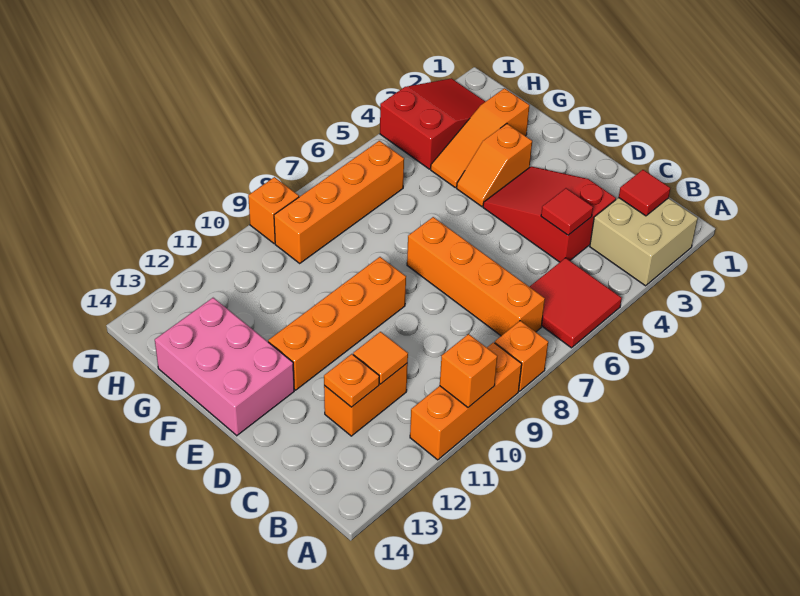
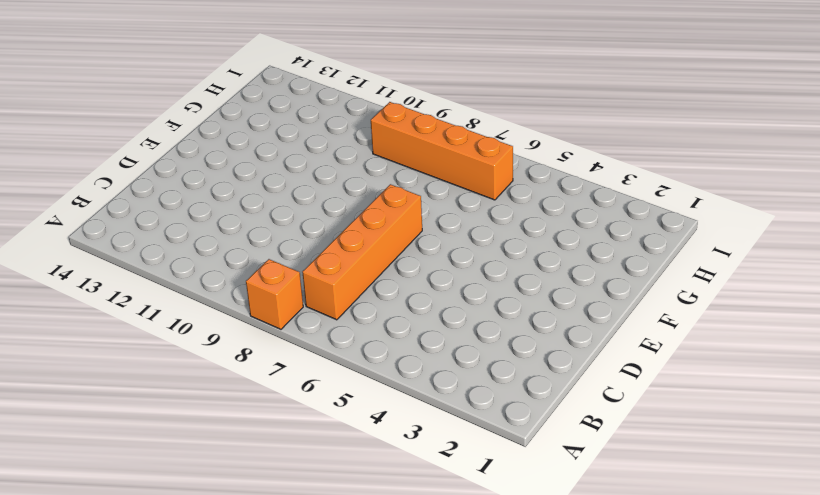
none -> tan brick A2:B3 level 1
none -> red tile A5:B6 level 1
none -> orange brick A9:A11 level 1

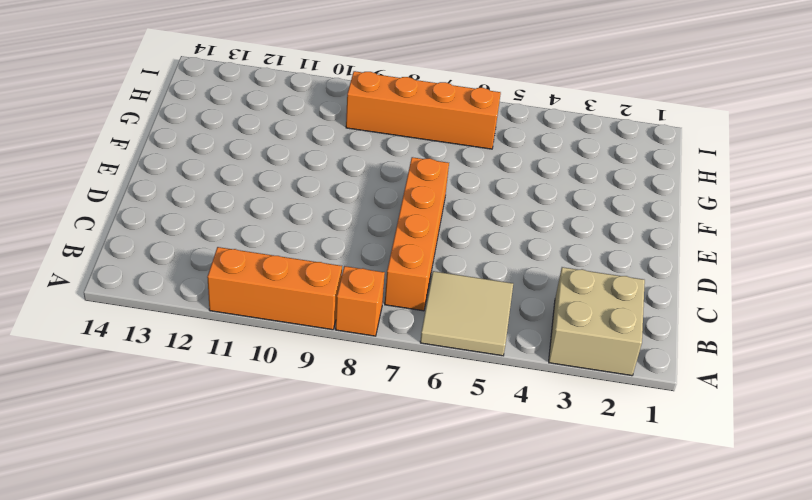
tan tile A5:B6 level 1 -> red tile A5:B6 level 1
none -> red slope C3:E4 level 1 top C
none -> orange brick C11:C12 level 1
none -> orange brick E9:E12 level 1

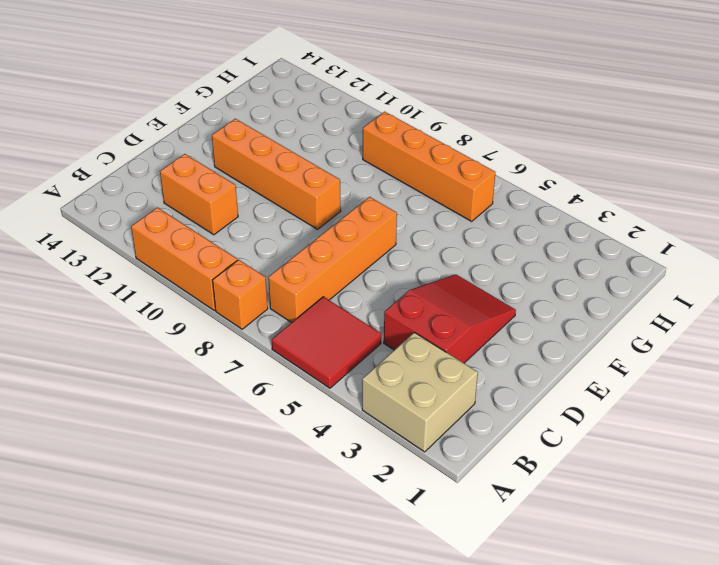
none -> pink brick E13:G14 level 1
none -> orange slope F3:F4 level 1 top 3
none -> orange slope G2:G4 level 1 top 2

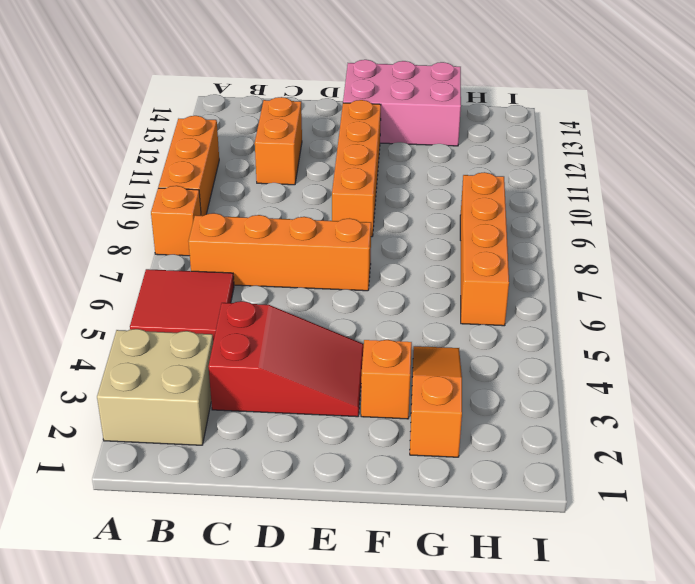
none -> red slope H2:I4 level 1 top 4
none -> orange brick I9 level 1
none -> orange brick A10 level 2

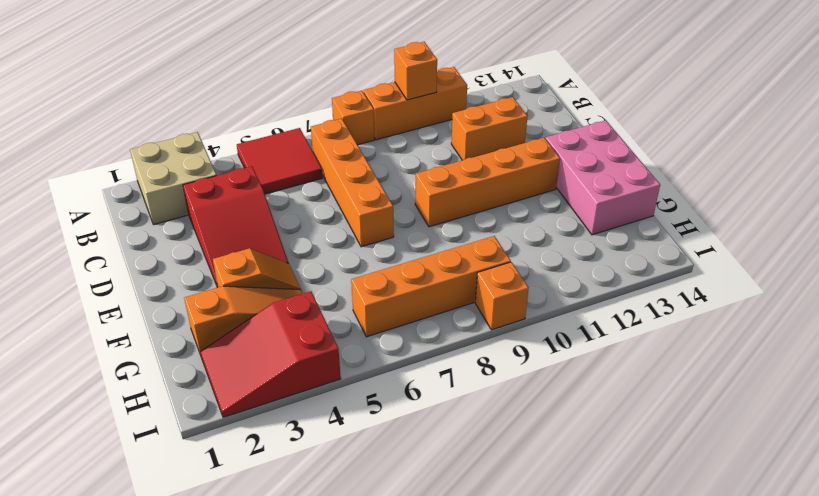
none -> red tile B2 level 2
none -> red tile C4 level 2
none -> orange tile C11 level 2

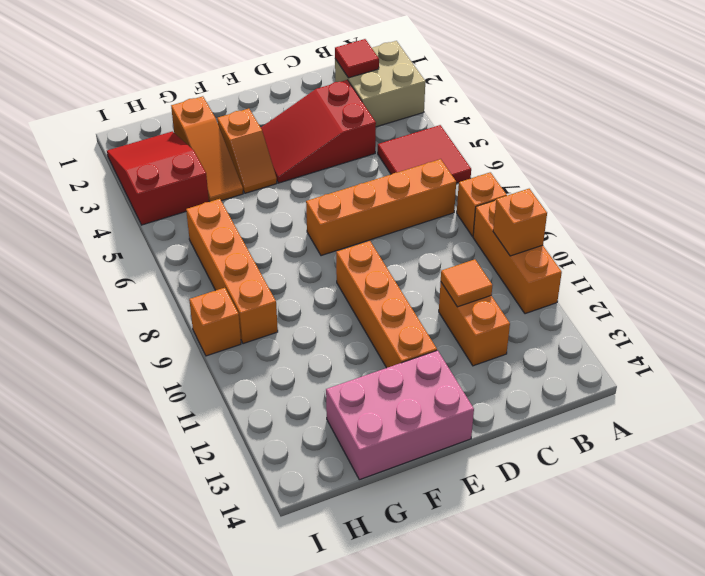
none -> red tile C4 level 2
none -> orange plate C12 level 2

